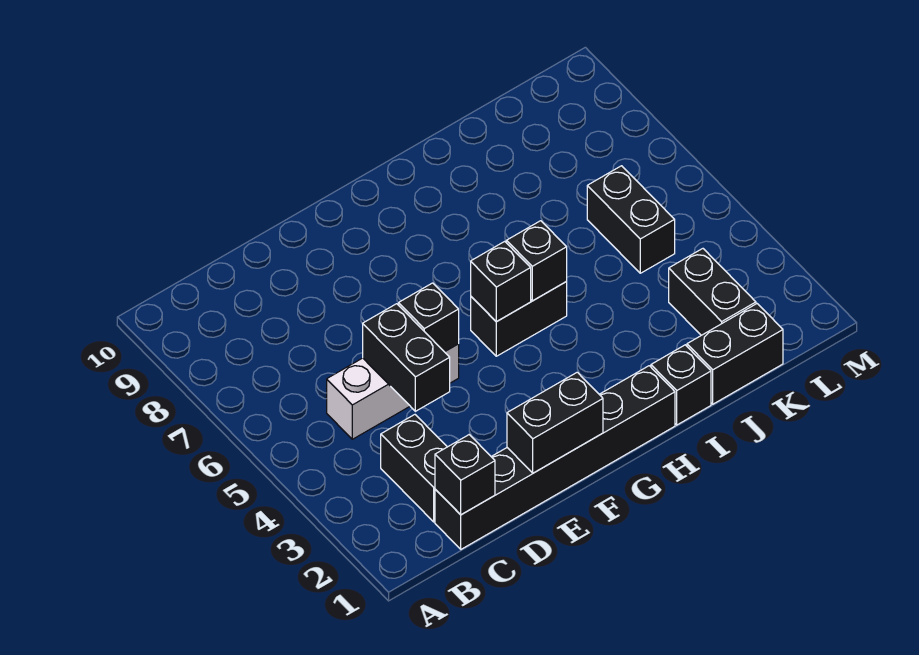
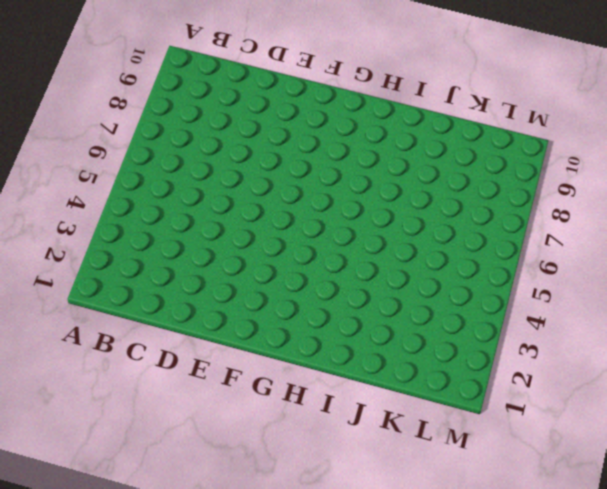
none -> black brick C1:H1 level 1
none -> black brick C2:C3 level 1
none -> white brick C5:E5 level 1

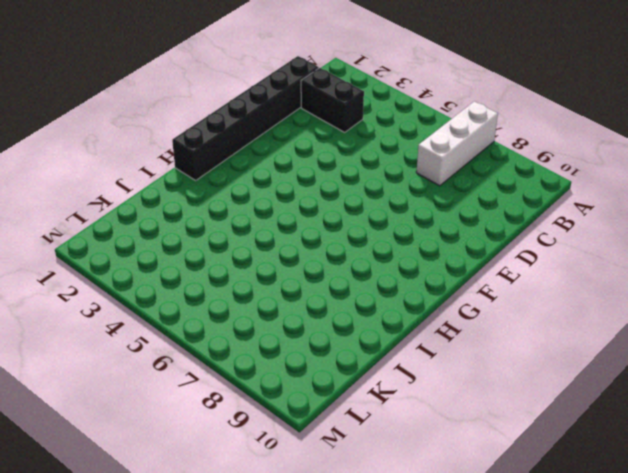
white brick A7:C7 level 1 -> white brick C5:E5 level 1
none -> black brick G5:H5 level 1
none -> black brick I1 level 1
none -> black brick J1:K1 level 1

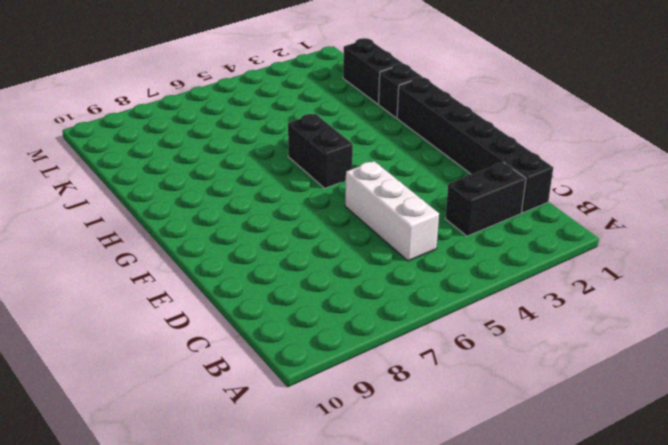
none -> black brick K2:K3 level 1
none -> black brick K5:K6 level 1
none -> black brick C1 level 2

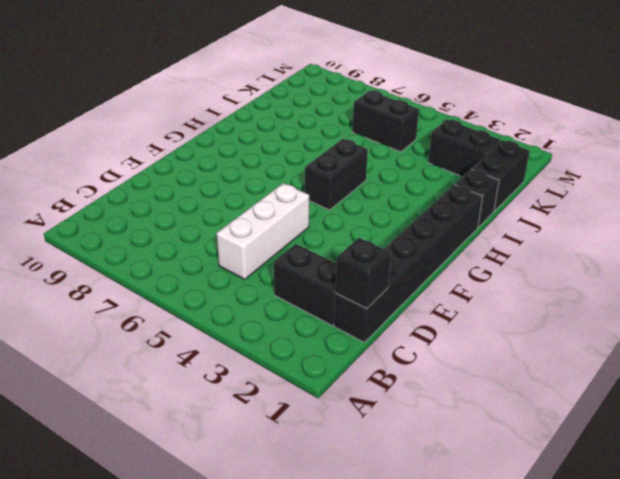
none -> black brick D4:D5 level 2
none -> black brick E1:F1 level 2
none -> black brick E5 level 2

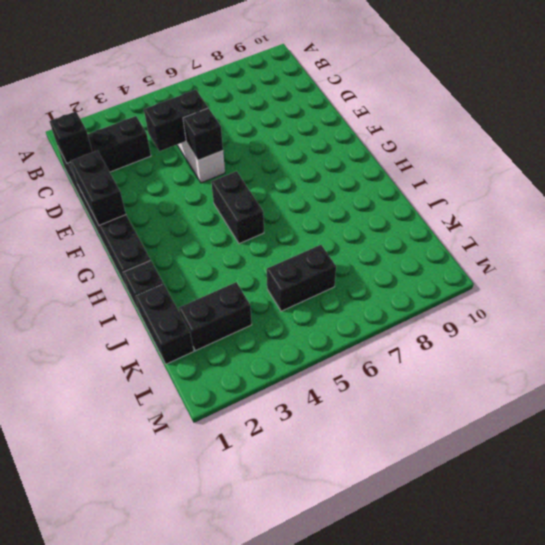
none -> black brick G5 level 2
none -> black brick H5 level 2

